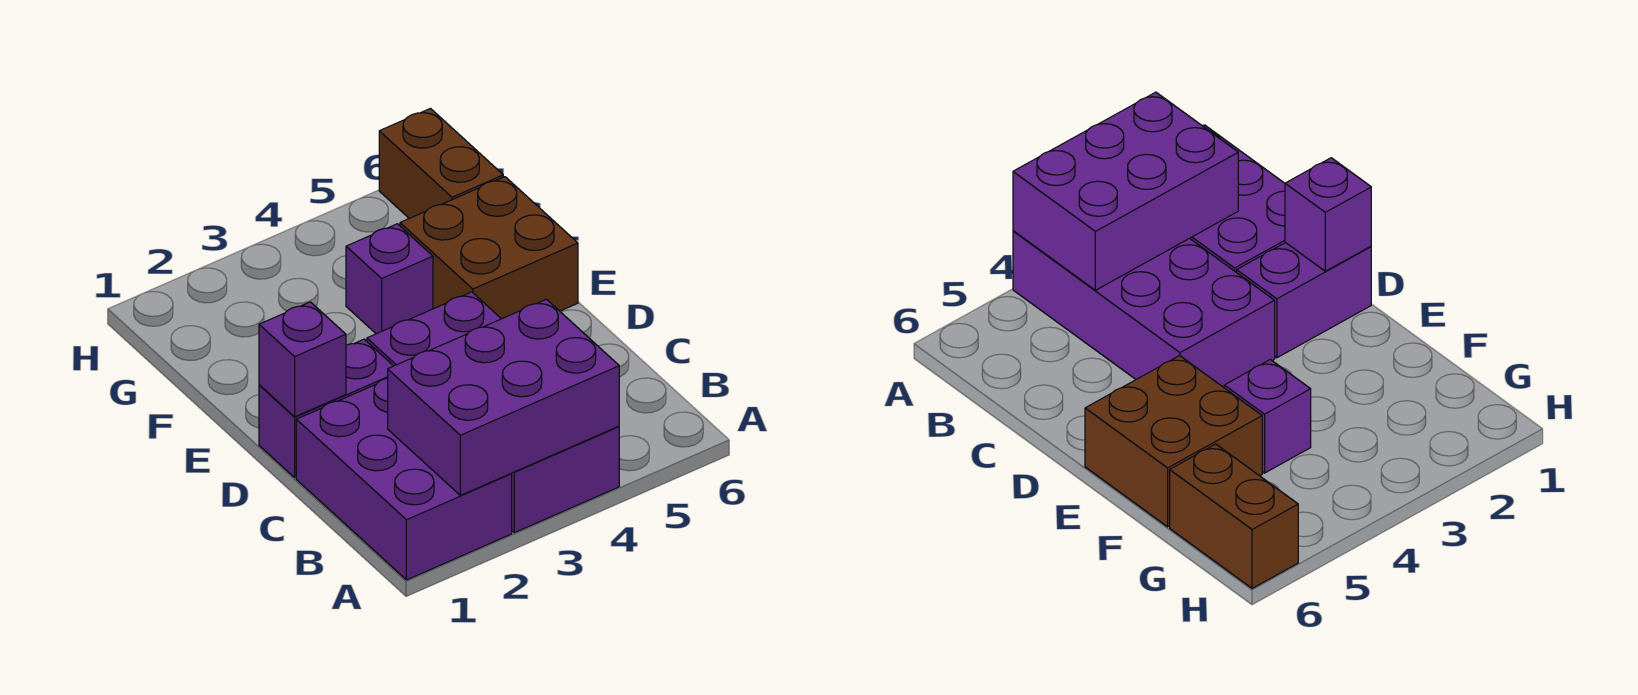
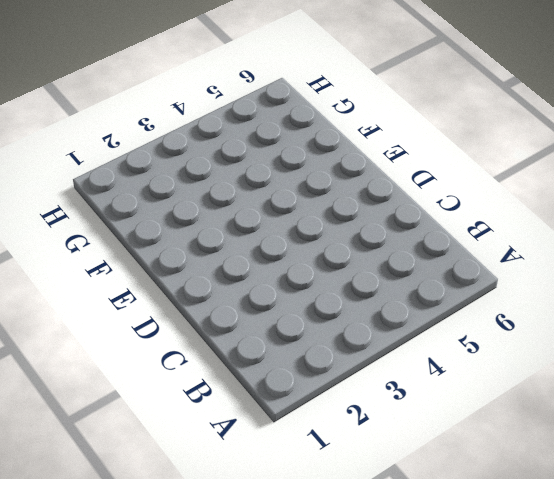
none -> purple brick A1:C2 level 1
none -> purple brick A3:D4 level 1

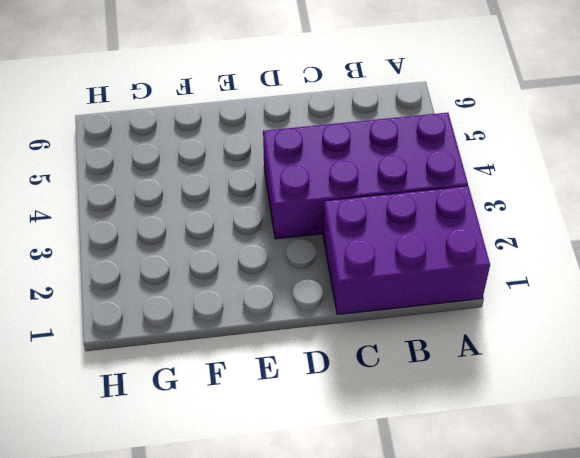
none -> purple brick D1:D2 level 1
none -> brown brick E5:F6 level 1

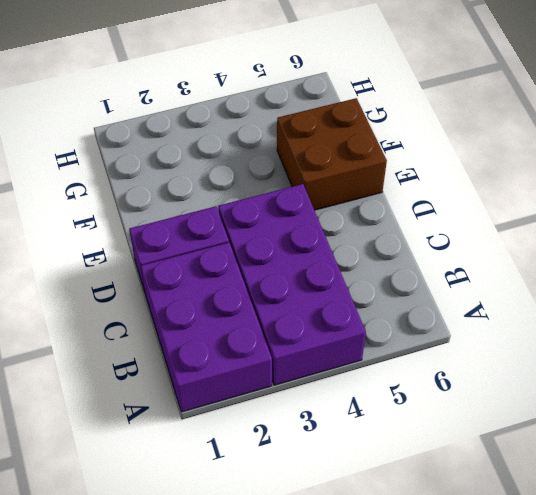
none -> purple brick F4 level 1
none -> brown brick G6:H6 level 1

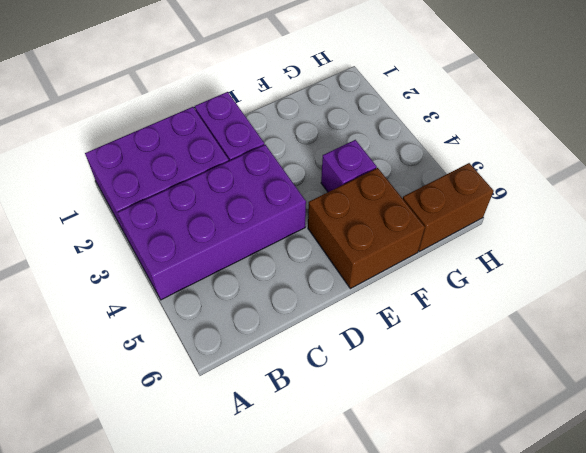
none -> purple brick A2:B4 level 2
none -> purple brick D1 level 2

